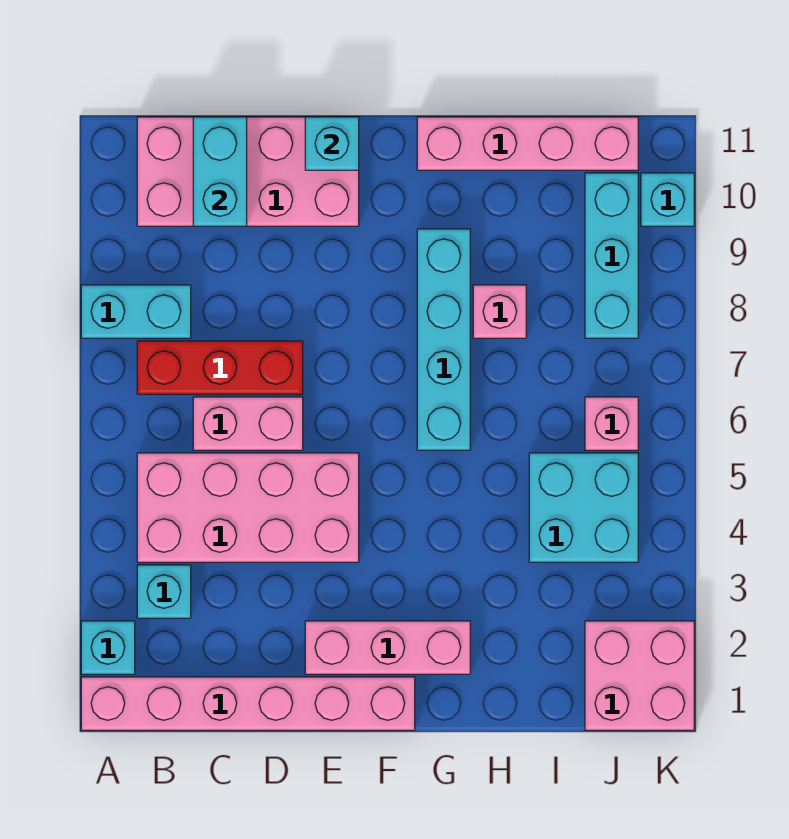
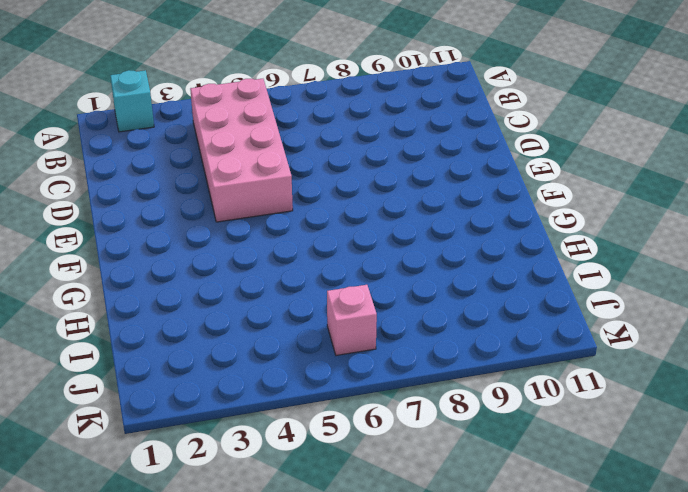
none -> pink brick A1:F1 level 1
none -> cyan brick A8:B8 level 1
none -> cyan brick B3 level 1

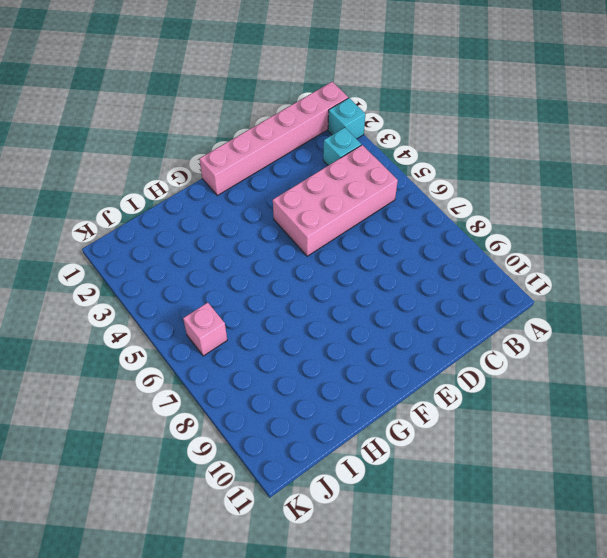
none -> cyan brick A8:B8 level 1
none -> red brick B7:D7 level 1
none -> pink brick B10:E11 level 1

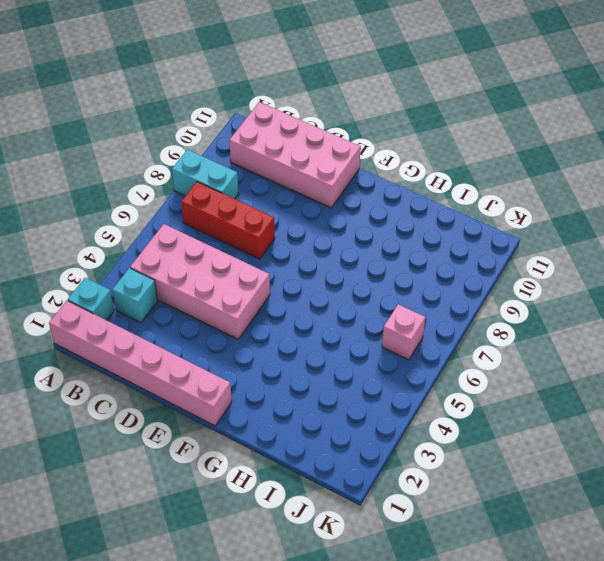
none -> pink brick C6:D6 level 1
none -> pink brick E2:G2 level 1
none -> cyan brick G6:G9 level 1

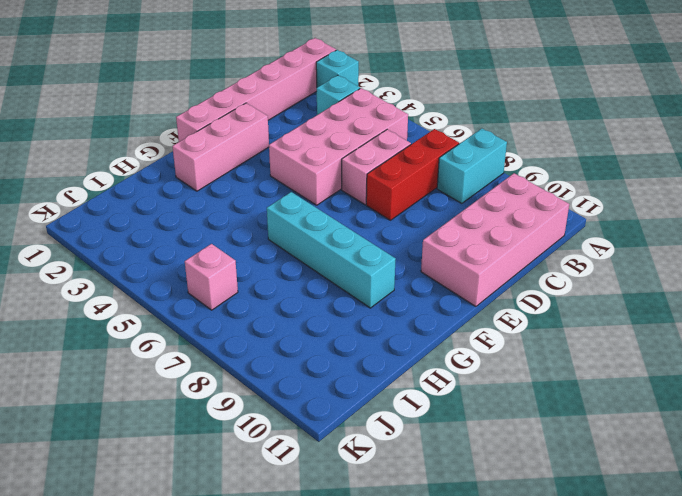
none -> pink brick G11:J11 level 1
none -> pink brick H8 level 1
none -> cyan brick I4:J5 level 1

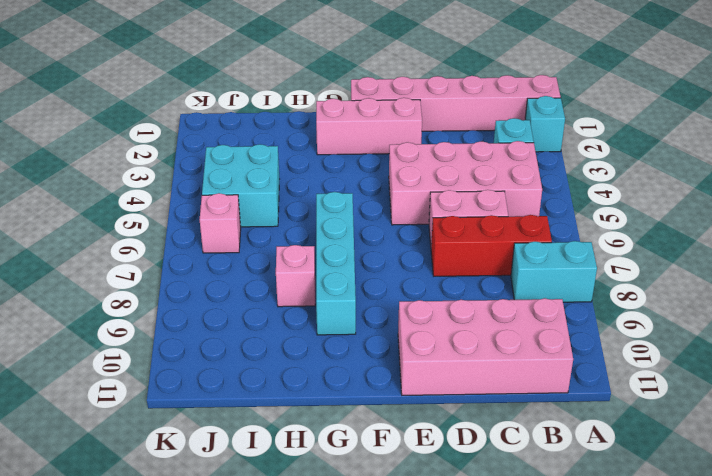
none -> pink brick G11:J11 level 1
none -> pink brick J1:K2 level 1
none -> cyan brick J8:J10 level 1

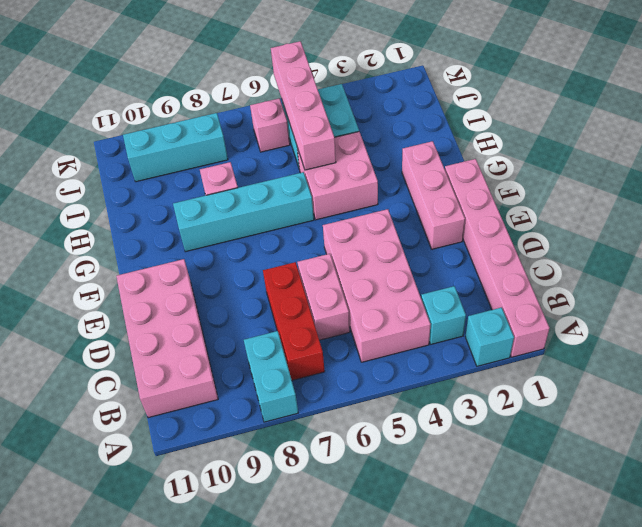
pink brick G4:H5 level 1 -> pink brick J1:K2 level 1
pink brick H5:K5 level 2 -> pink brick G11:J11 level 1
none -> cyan brick K10 level 1
none -> cyan brick C10:C11 level 2
none -> cyan brick E11 level 2

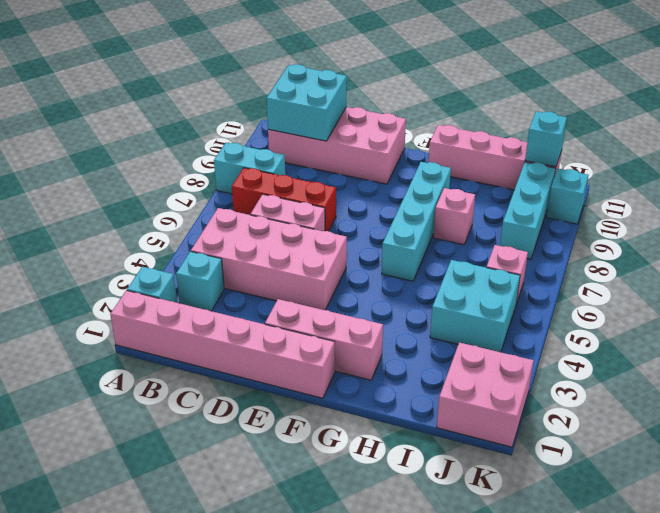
cyan brick B10:C11 level 2 -> cyan brick C10:C11 level 2
cyan brick J11 level 2 -> cyan brick E11 level 2

